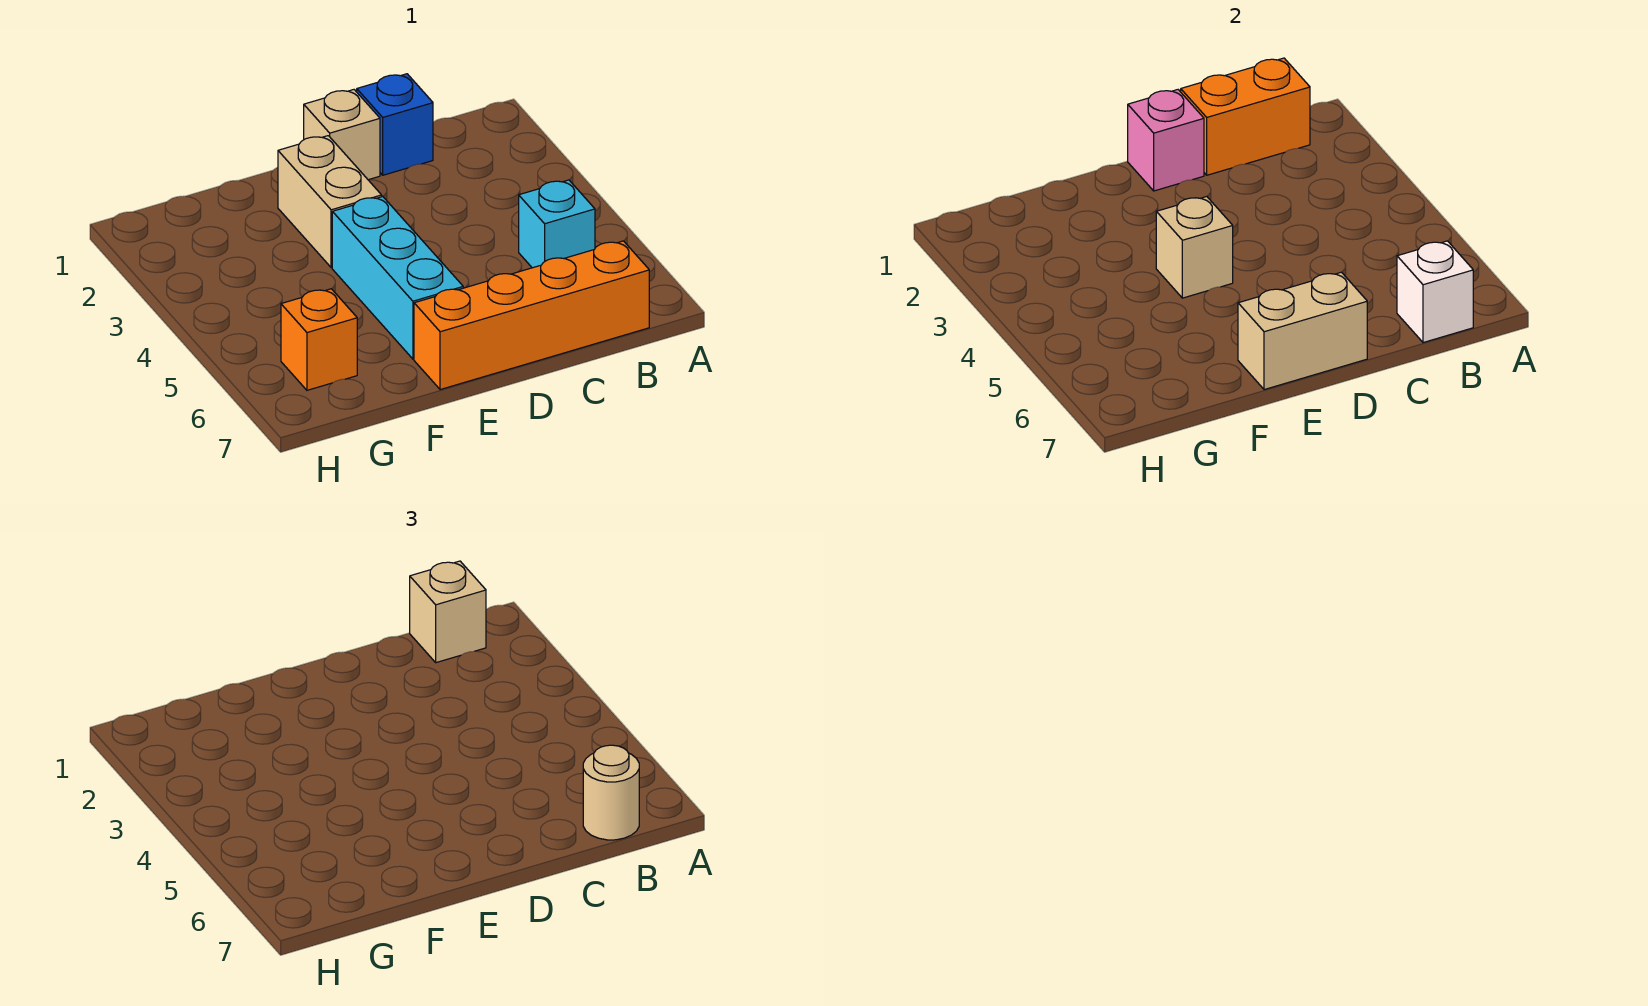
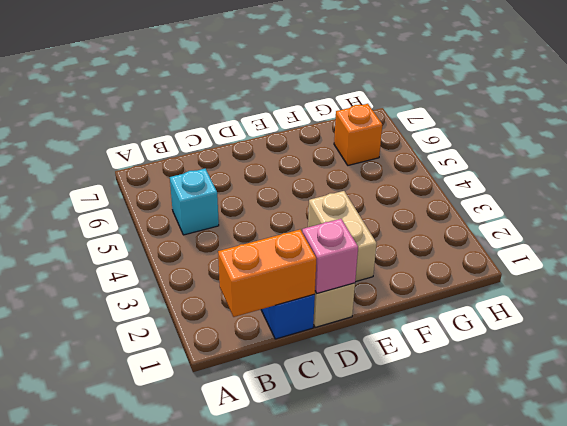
none -> orange brick B7:E7 level 1
none -> cyan brick E4:E6 level 1
none -> white brick B7 level 2

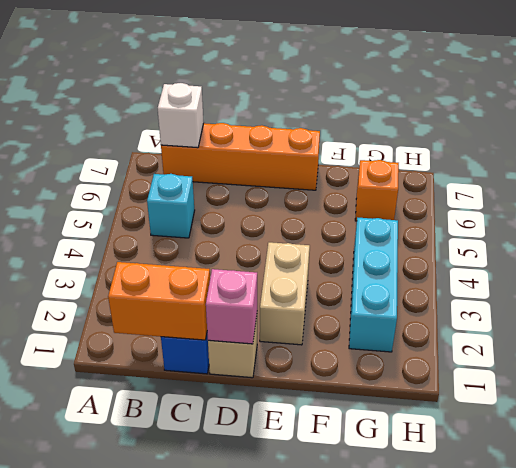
cyan brick G2:G4 level 1 -> cyan brick E4:E6 level 1
none -> tan brick D7:E7 level 2
none -> tan brick E4 level 2
none -> tan brick B1 level 3

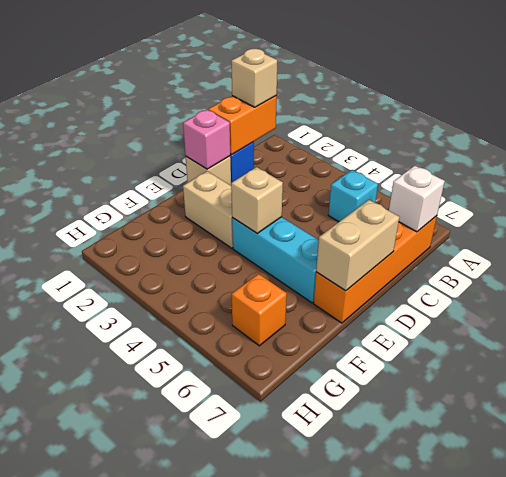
none -> tan round brick B7 level 3

